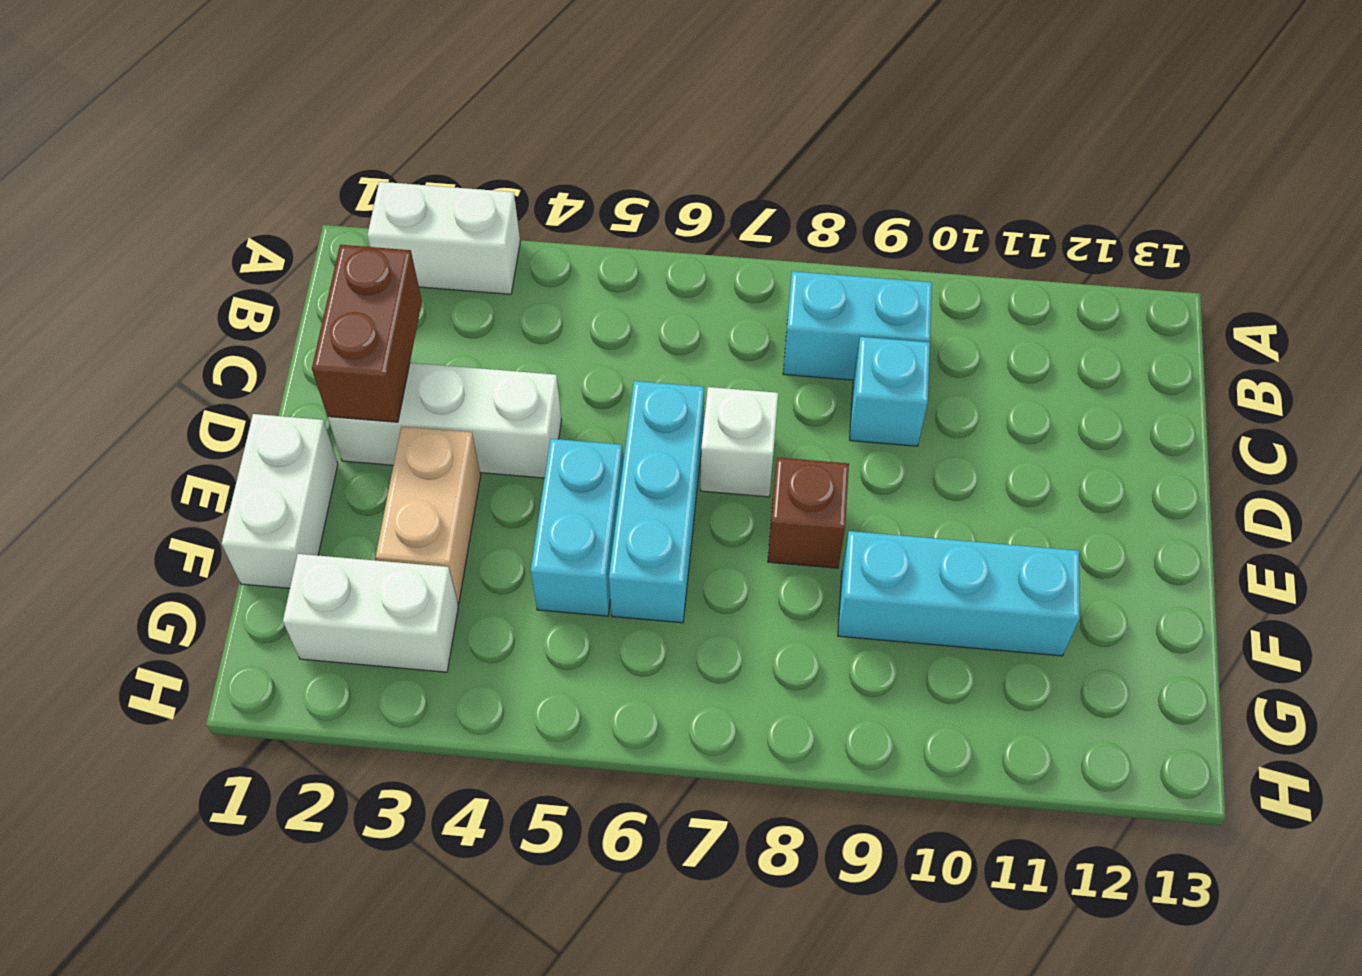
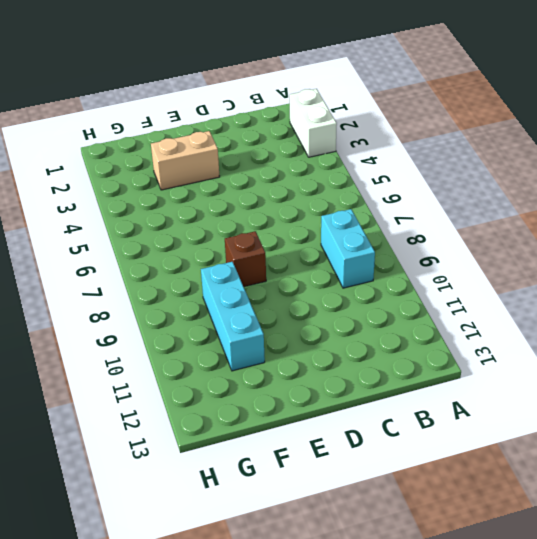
none -> cyan brick C9 level 1
none -> white brick D2:D4 level 1
none -> cyan brick D6:F6 level 1

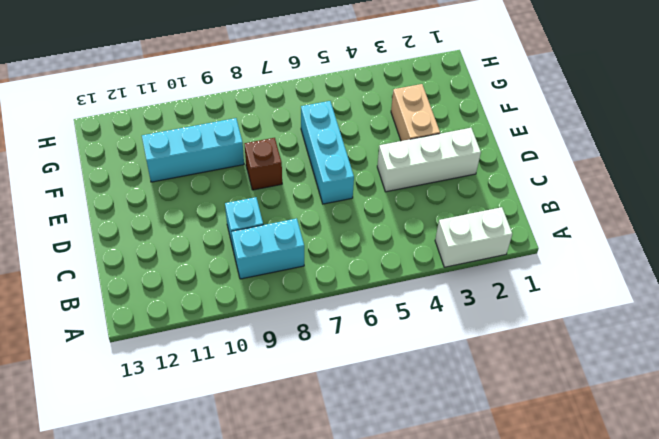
none -> white brick D7 level 1
none -> white brick E1:F1 level 1
none -> cyan brick E5:F5 level 1

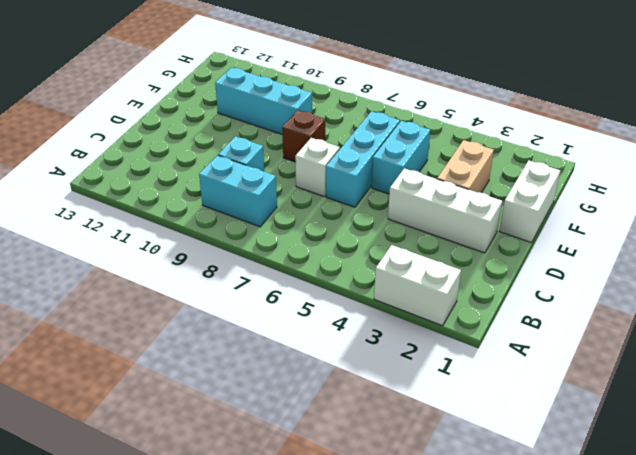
none -> white brick G2:G3 level 1
none -> brown brick C2:D2 level 2

